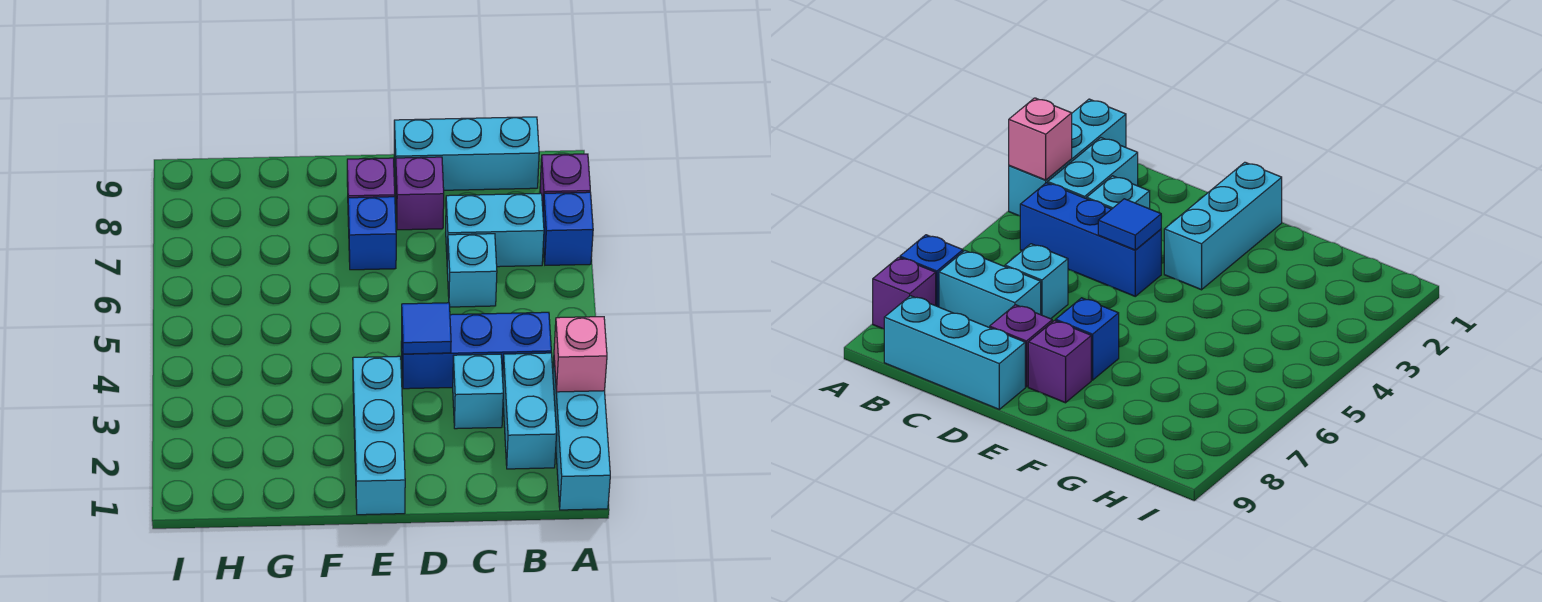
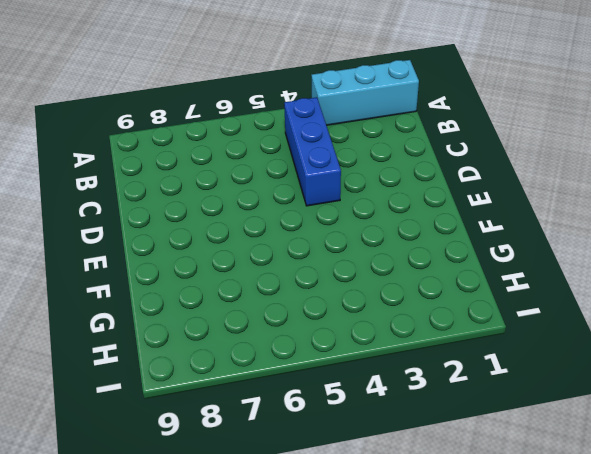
none -> blue brick A7 level 1
none -> purple brick A8 level 1
none -> cyan brick B2:B3 level 1

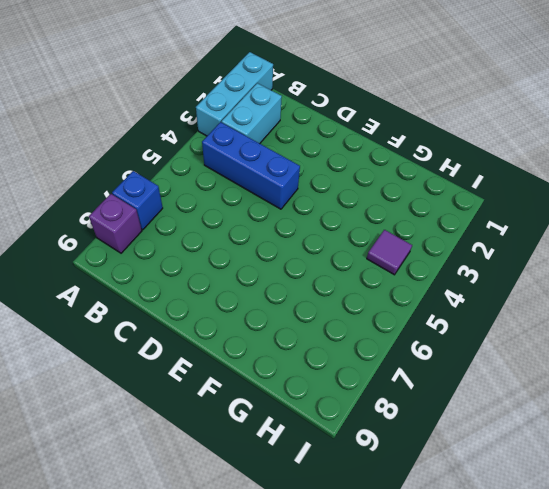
purple tile H4 level 1 -> none
none -> cyan brick B7:C7 level 1
none -> cyan brick B9:D9 level 1
none -> cyan brick C3 level 1

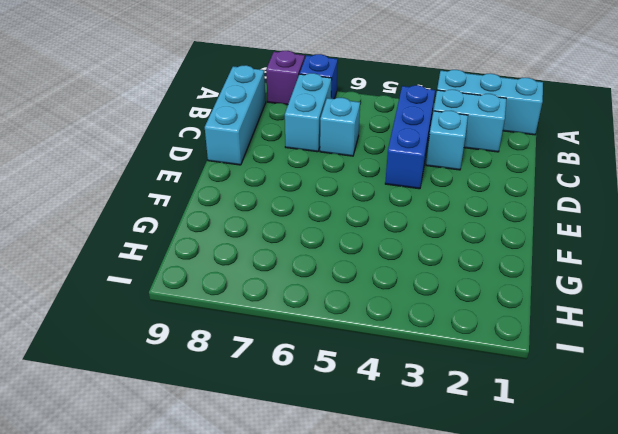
none -> purple brick D8 level 1
none -> cyan brick E1:E3 level 1
none -> blue brick E7 level 1

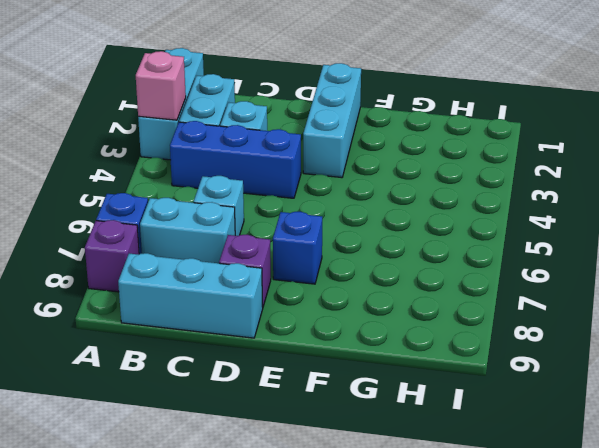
none -> purple brick E8 level 1
none -> blue tile D4 level 2

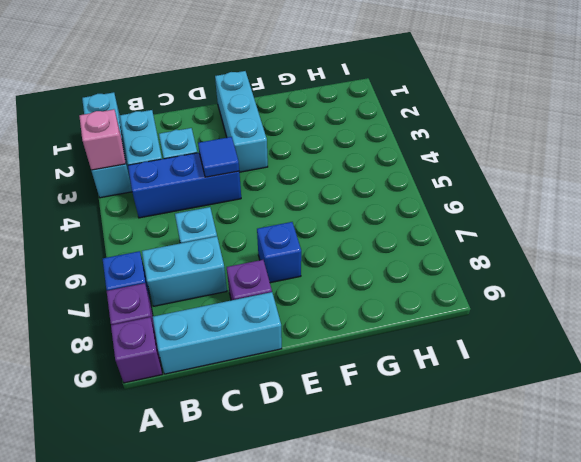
purple brick A9 level 1 -> purple brick E8 level 1

